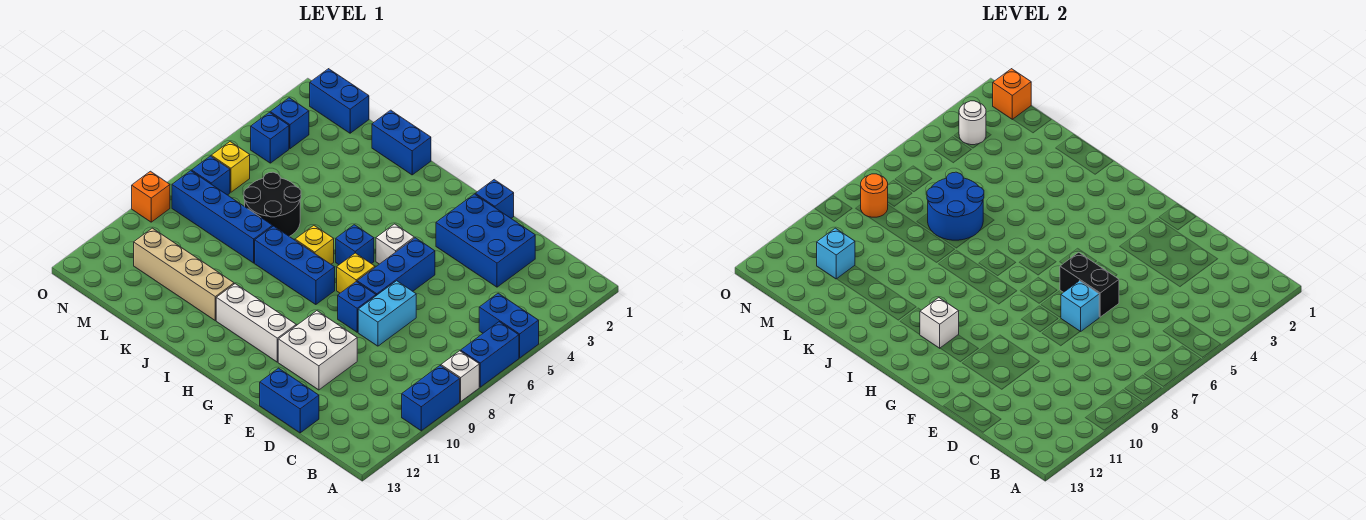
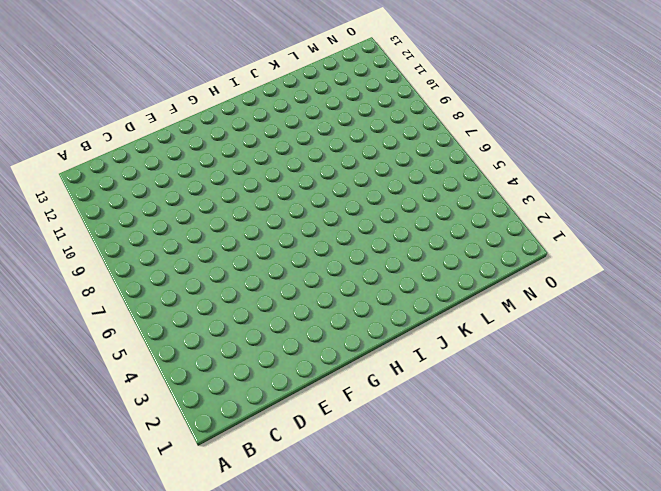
none -> blue brick A5:B5 level 1
none -> blue brick A6:A7 level 1
none -> white brick A8 level 1
none -> blue brick A9:A10 level 1

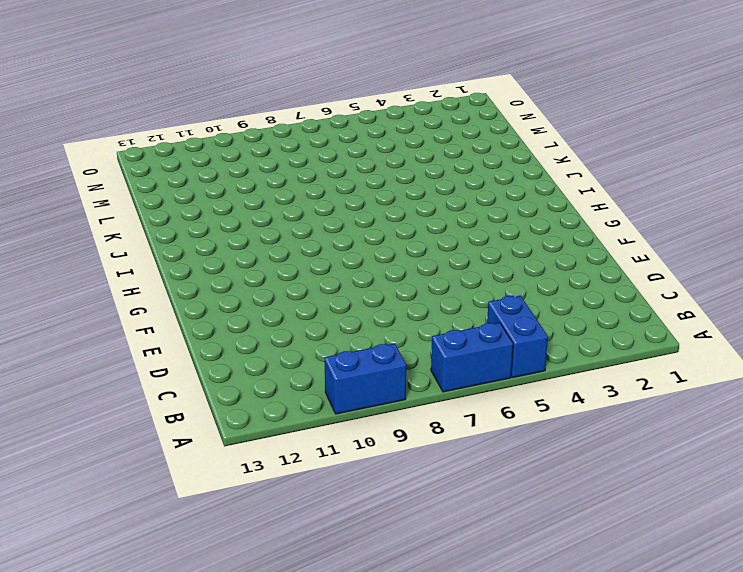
none -> white brick A8 level 1
none -> blue brick D2:F3 level 1
none -> blue brick D13:E13 level 1
none -> cyan brick E7:E8 level 1

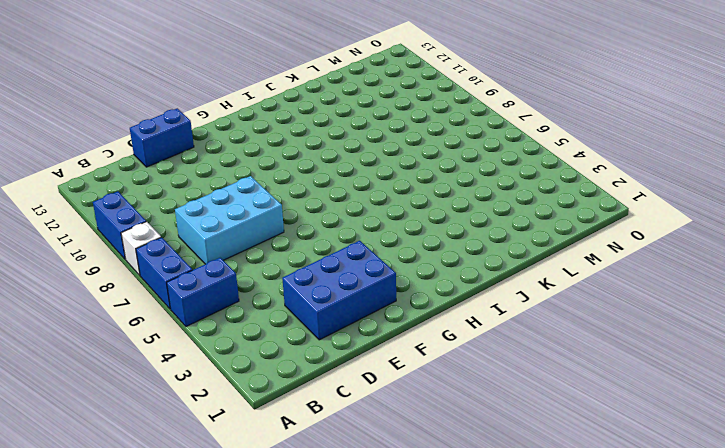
cyan brick C7:E8 level 1 -> cyan brick E7:E8 level 1
none -> white brick E10:F11 level 1
none -> blue brick F1 level 1
none -> blue brick F5:F7 level 1
none -> blue brick F8 level 1

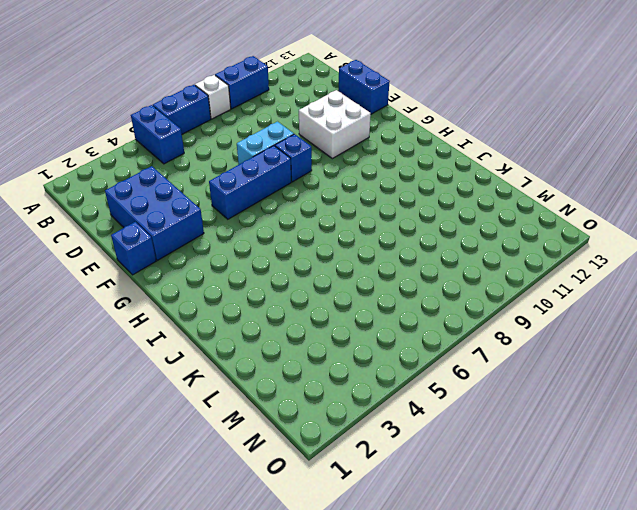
none -> white brick G5 level 1
none -> yellow brick G7 level 1
none -> white brick G11:I11 level 1
none -> blue brick H6 level 1

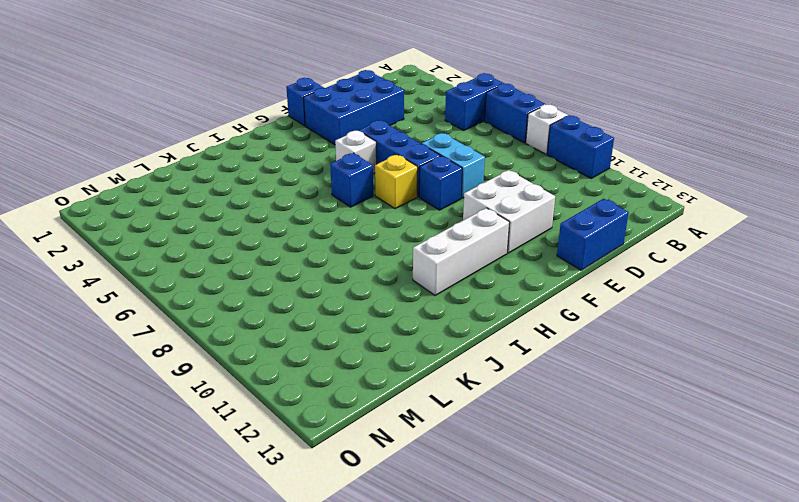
none -> blue brick H8:J8 level 1
none -> yellow brick I7 level 1
none -> blue brick J1:K1 level 1
none -> tan brick J11:M11 level 1

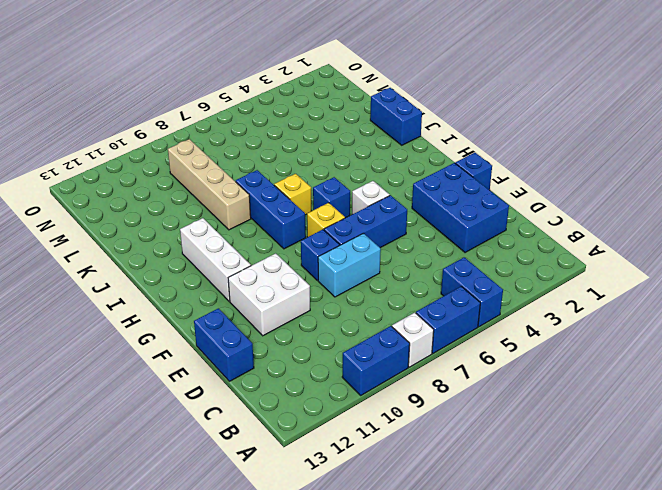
tan brick J9:M9 level 1 -> tan brick J11:M11 level 1
none -> black round brick K6:L7 level 1
none -> blue brick K8:N8 level 1
none -> blue brick M1:N1 level 1
none -> blue brick N3 level 1

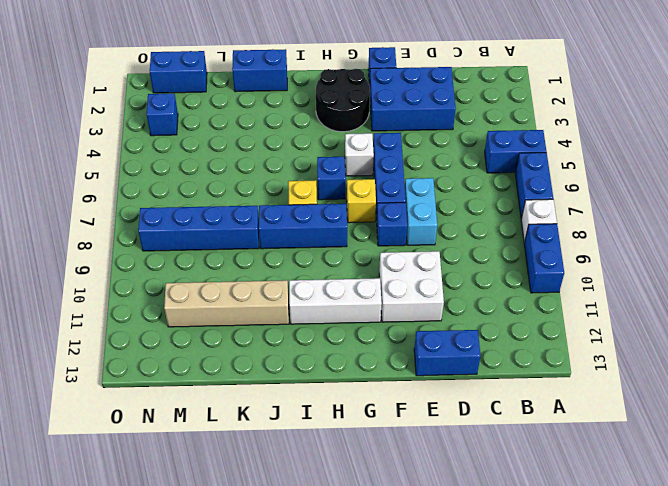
black round brick G2:H3 level 1 -> black round brick K6:L7 level 1
none -> blue brick N4 level 1
none -> yellow brick N6 level 1
none -> blue brick N7 level 1
none -> orange brick O9 level 1

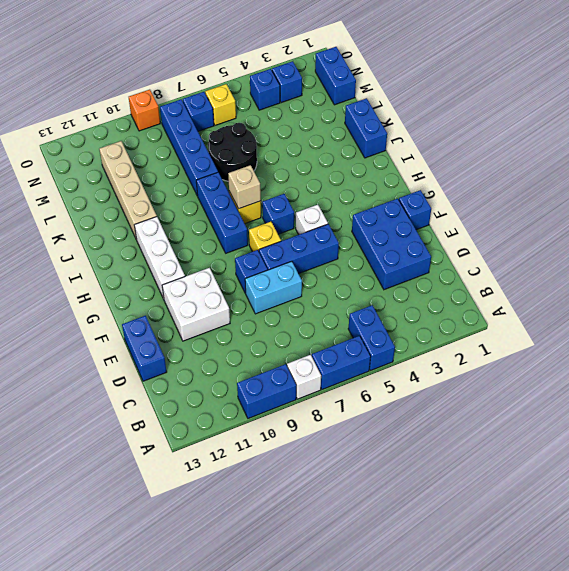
tan brick I7 level 2 -> none
none -> black brick E6:F6 level 2
none -> cyan brick E7 level 2
none -> white brick H11 level 2
none -> blue round brick K6:L7 level 2

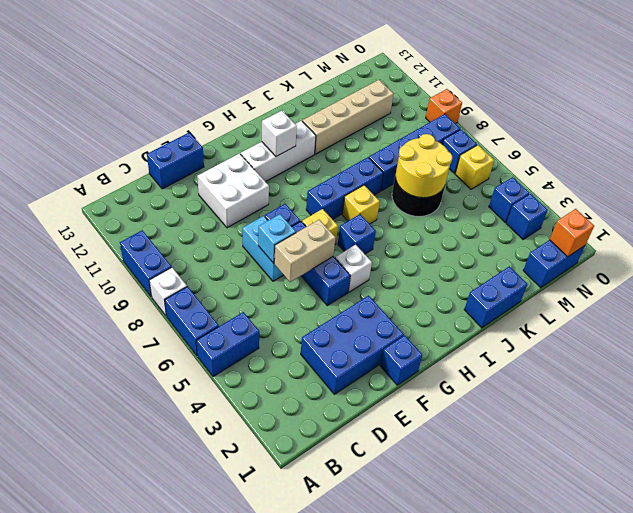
tan brick E6:F6 level 2 -> black brick E6:F6 level 2
yellow round brick K6:L7 level 2 -> blue round brick K6:L7 level 2
none -> cyan brick M11 level 2
none -> white round brick N3 level 2
none -> orange round brick N8 level 2

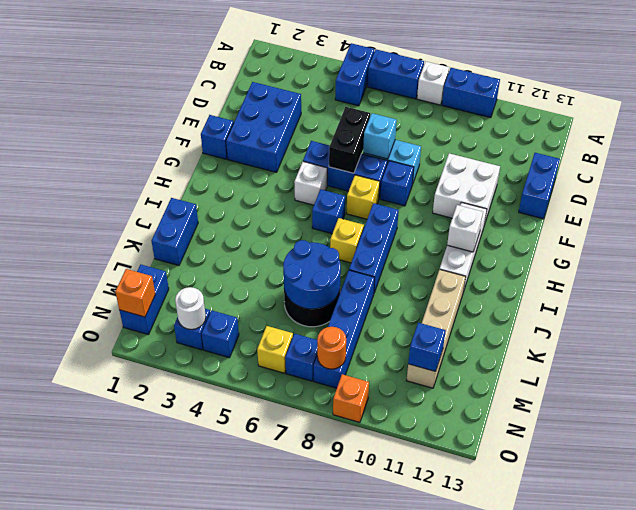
blue brick M11 level 2 -> cyan brick M11 level 2

